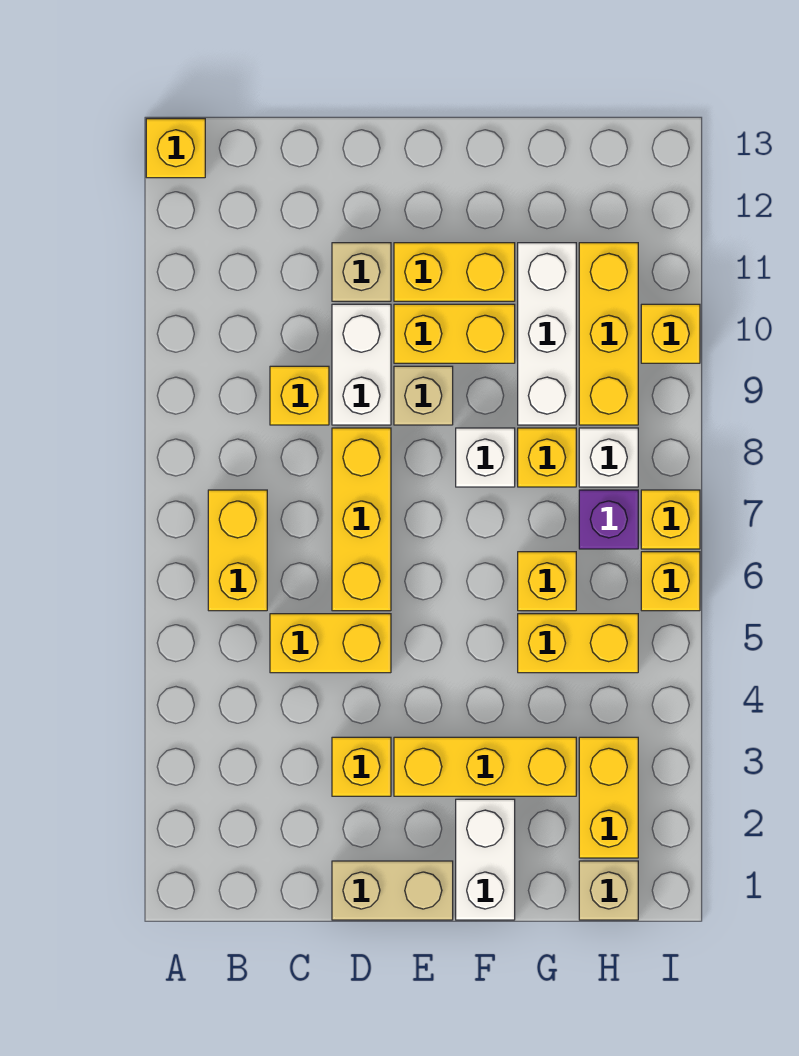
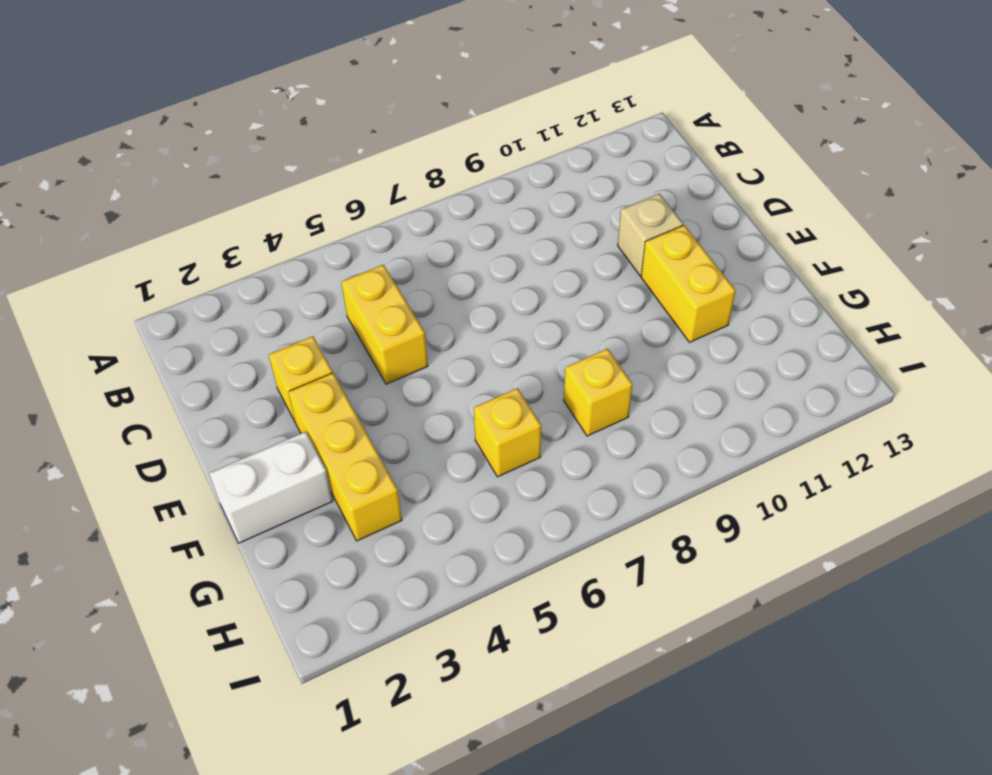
none -> yellow brick A13 level 1
none -> yellow brick B6:B7 level 1
none -> yellow brick C9 level 1

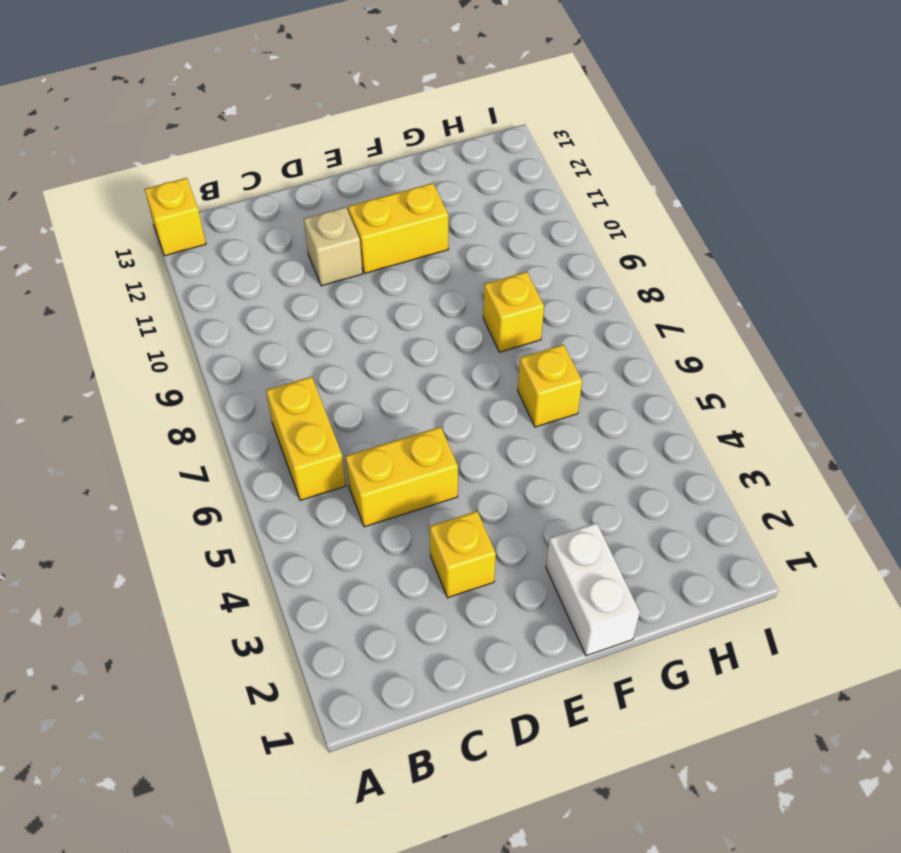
none -> yellow brick C9 level 1
none -> tan brick D1:E1 level 1
none -> yellow brick D6:D8 level 1

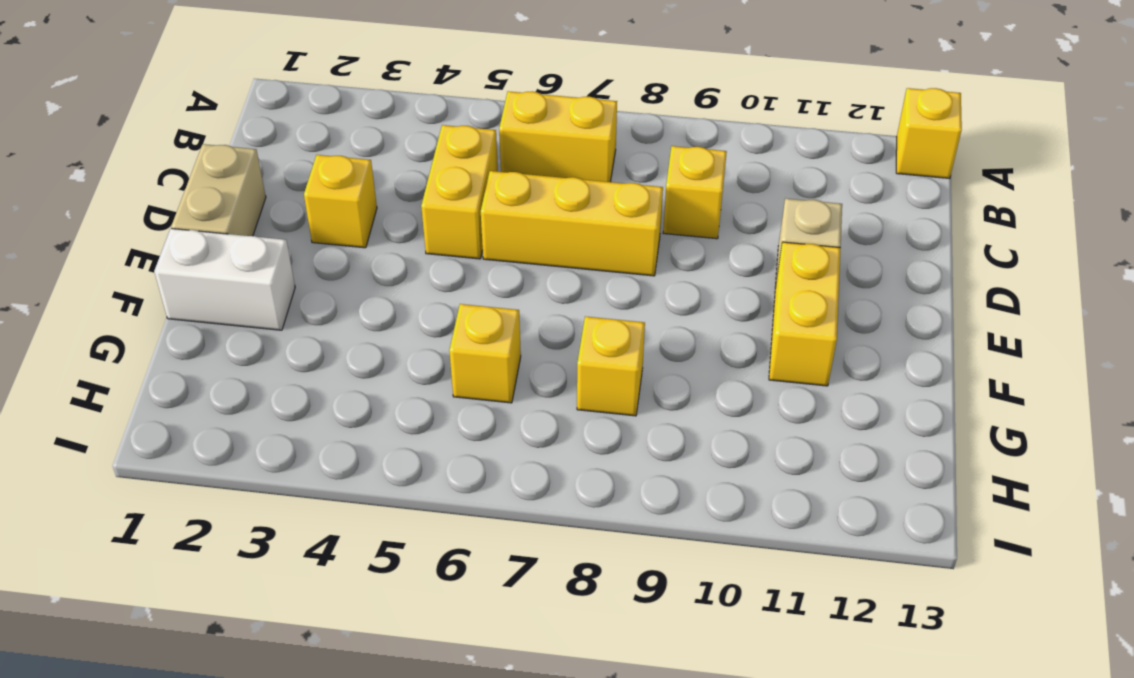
none -> white brick D9:D10 level 1
none -> yellow brick E3:G3 level 1
none -> tan brick E9 level 1

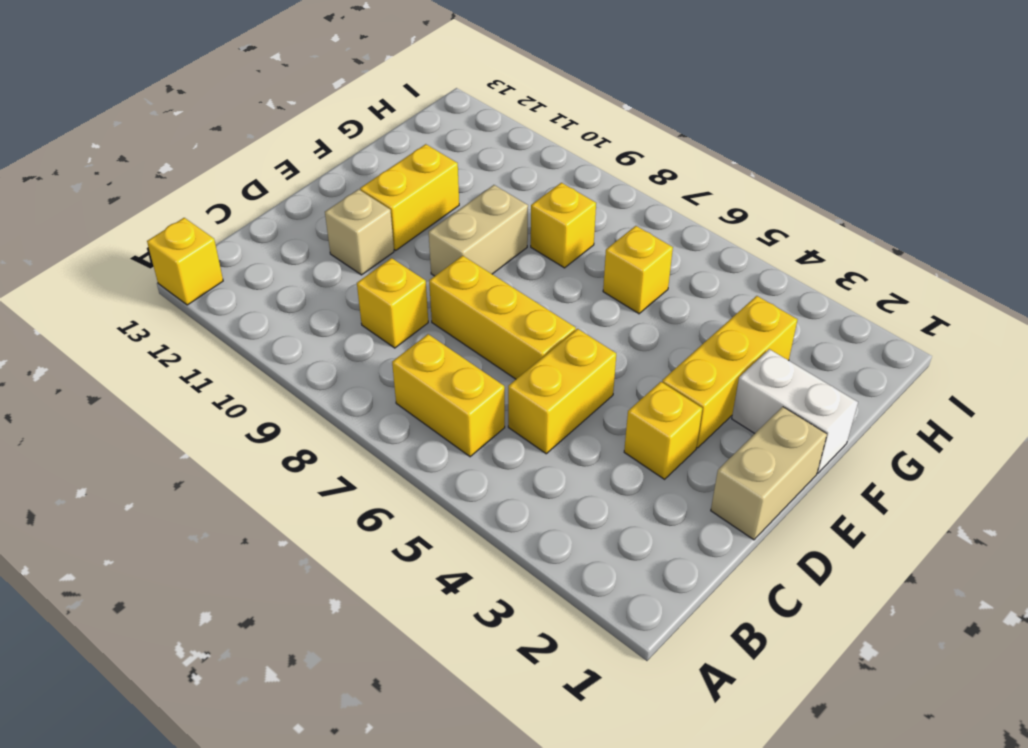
tan brick E9:F9 level 1 -> tan brick E9 level 1
none -> white brick D9:D10 level 1
none -> yellow brick E10:F10 level 1
none -> white brick F8 level 1

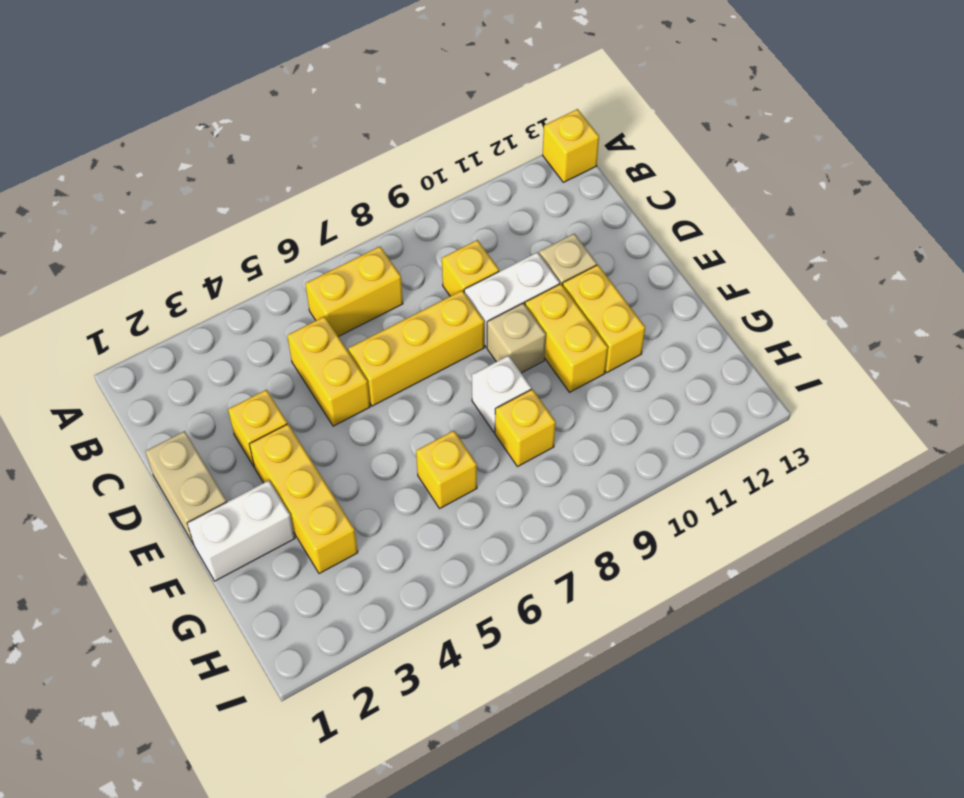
none -> yellow brick G5:H5 level 1
none -> white brick G9:G11 level 1
none -> tan brick H1 level 1

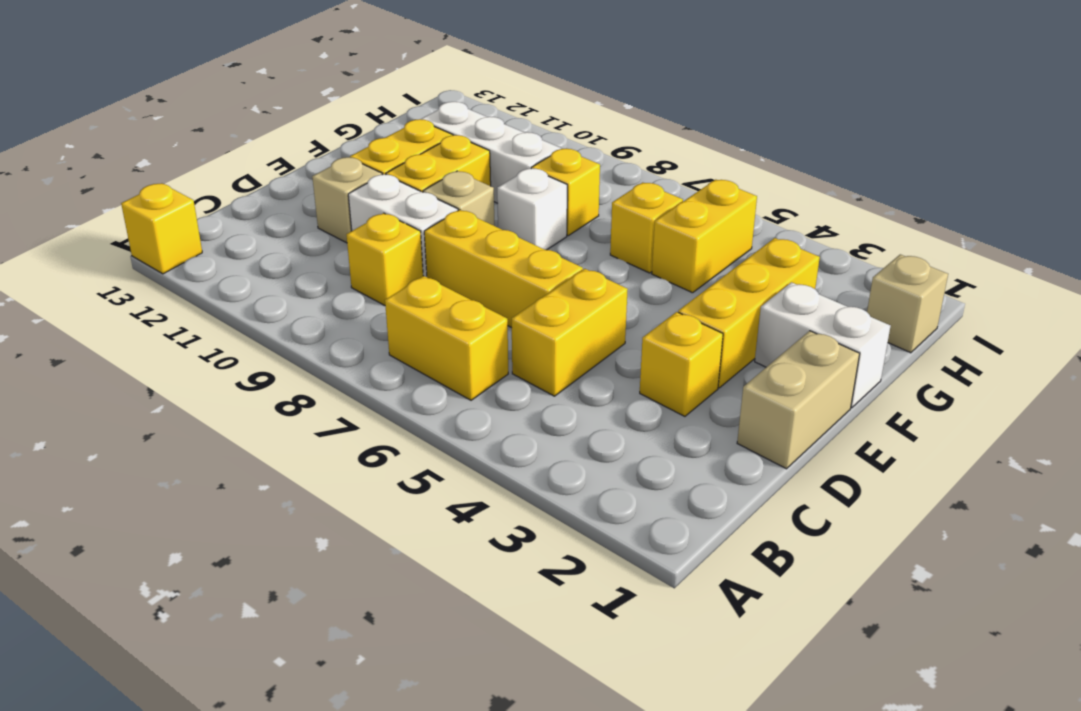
none -> yellow brick H2:H3 level 1
none -> purple brick H7 level 1
none -> white brick H8 level 1

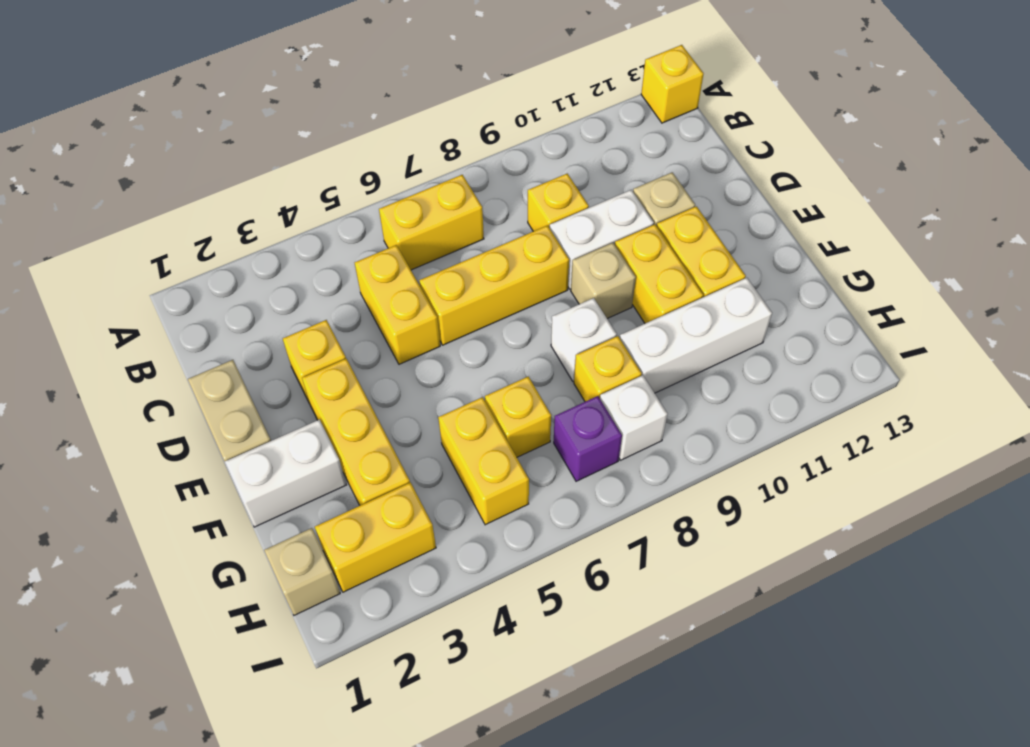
none -> yellow brick H9:H11 level 1
none -> yellow brick I6 level 1
none -> yellow brick I7 level 1

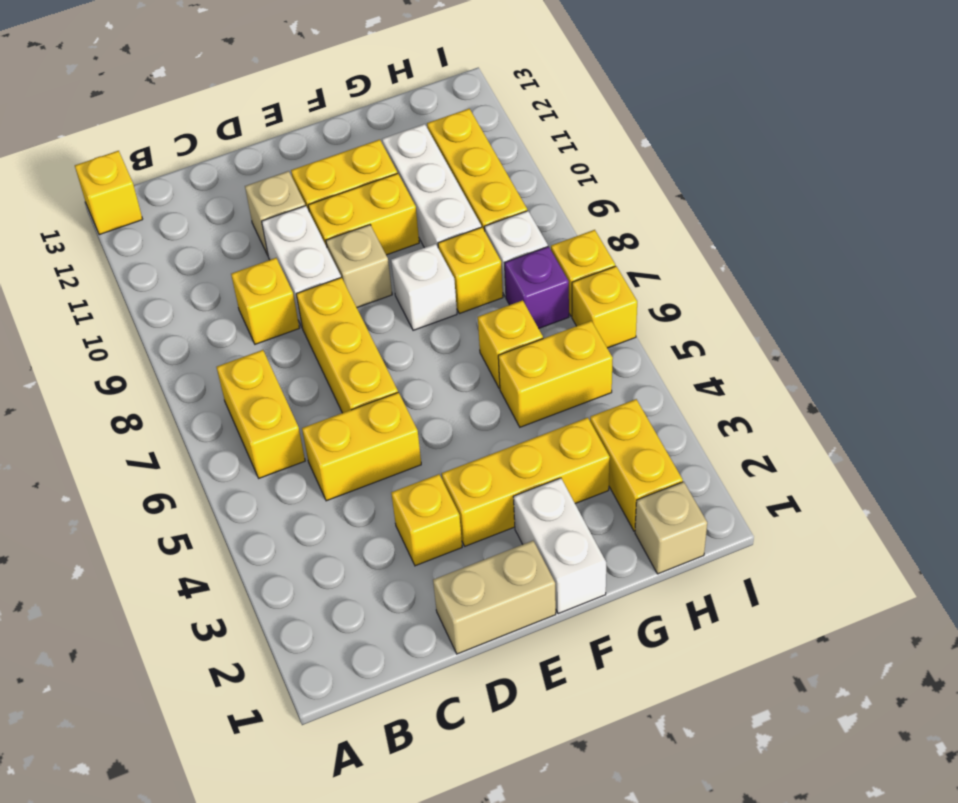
none -> yellow brick I10 level 1

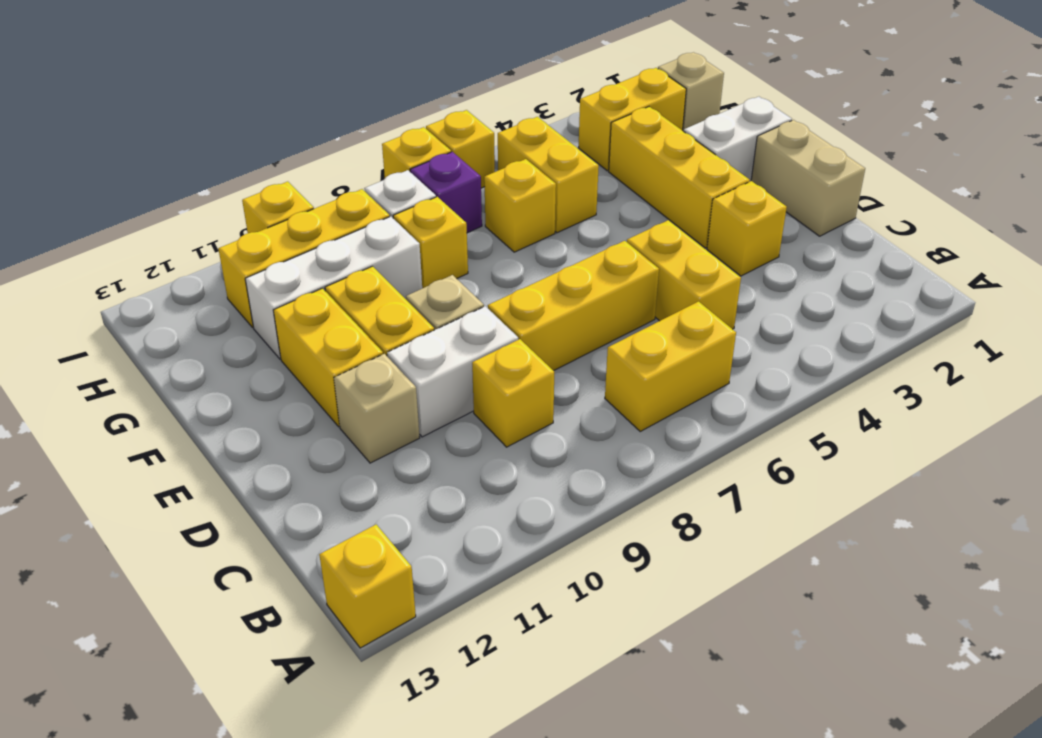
none -> white brick F8 level 1

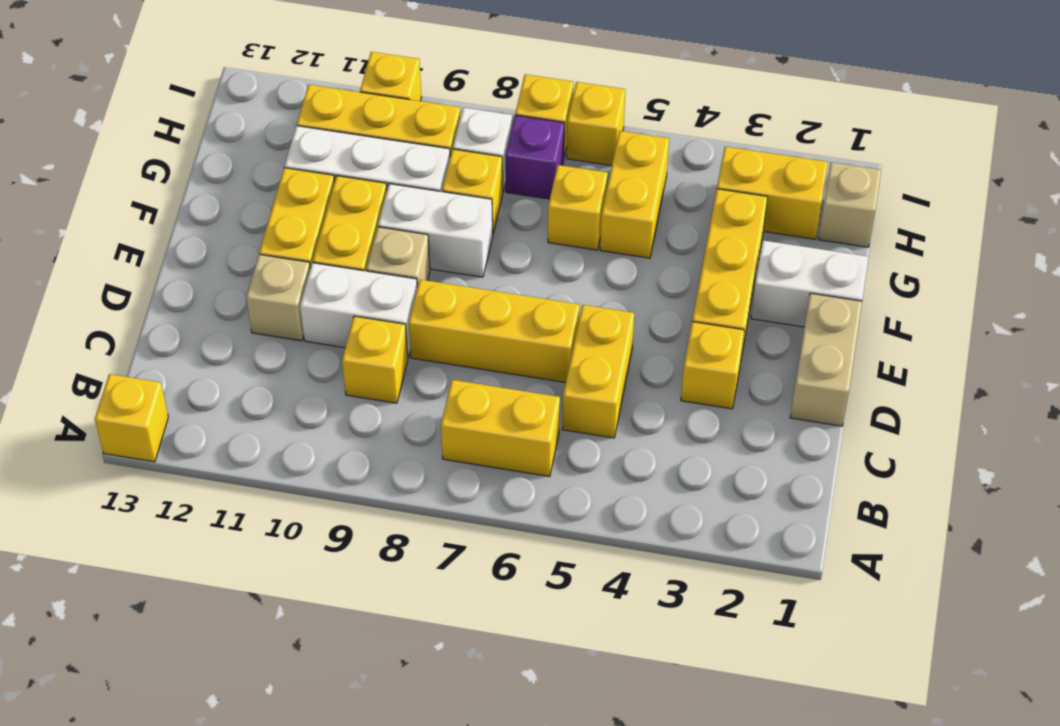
white brick F8:F9 level 1 -> white brick F8 level 1

